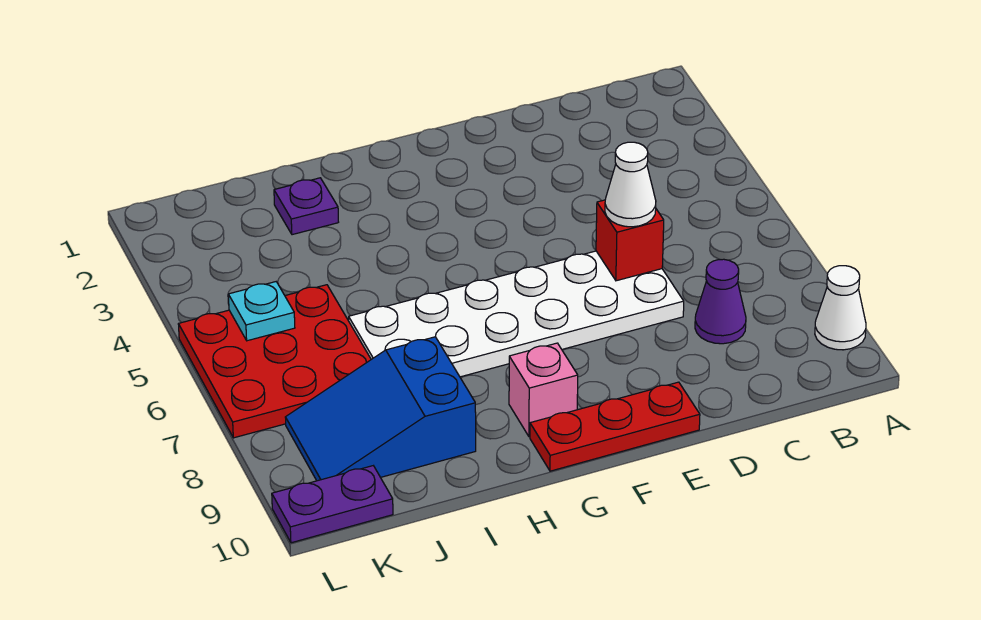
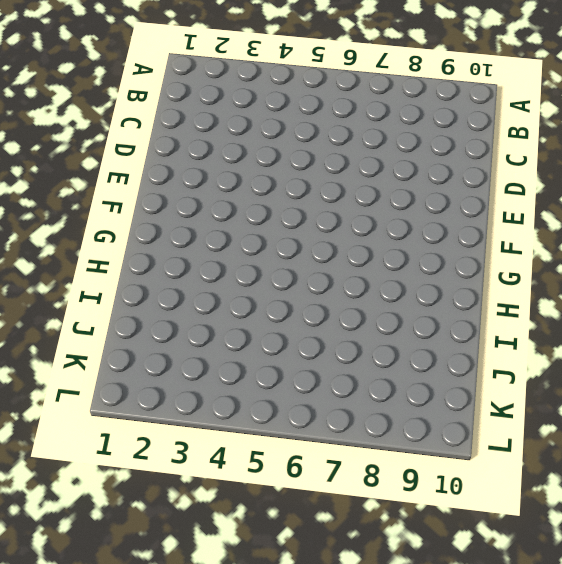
none -> white cone A9 level 1
none -> purple cone C8 level 1
none -> white plate D6:I7 level 1

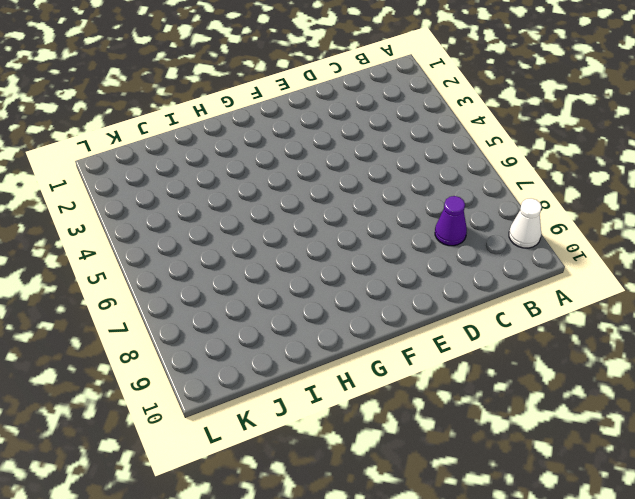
none -> white plate D6:I7 level 1
none -> red plate E10:G10 level 1
none -> pink brick G9 level 1

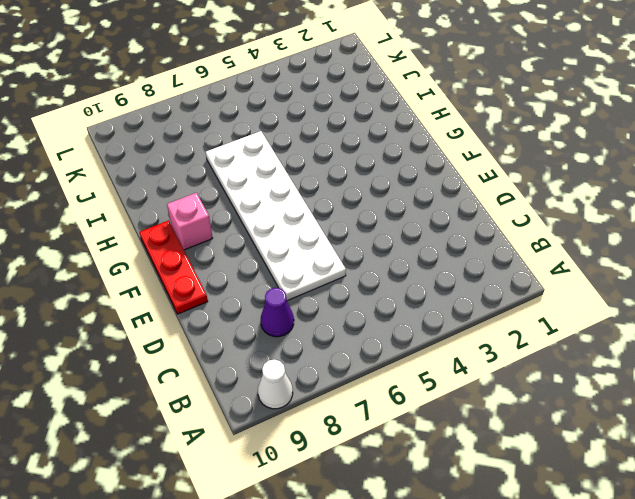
none -> purple plate I2 level 1
none -> blue slope I8:K9 level 1 top I
none -> red plate J5:L7 level 1

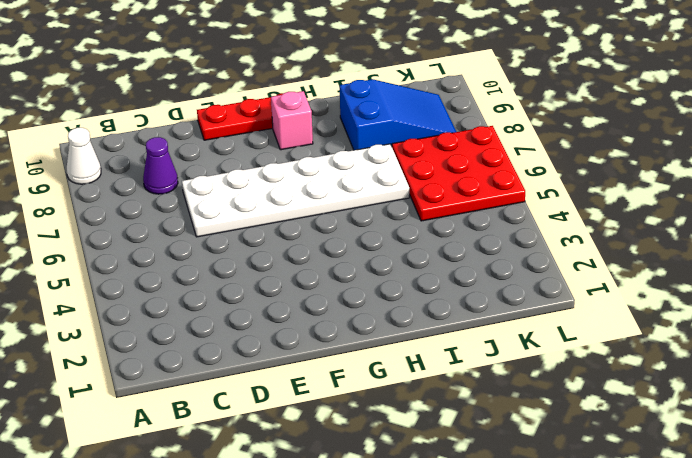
none -> purple plate I2 level 1
none -> purple plate K10:L10 level 1
none -> red brick D6 level 2

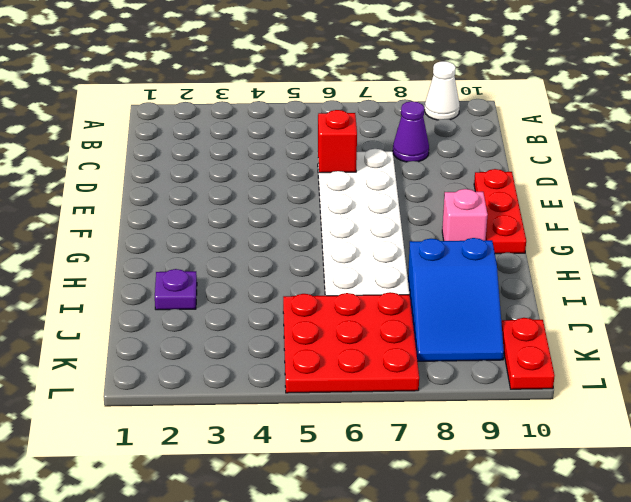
red plate K10:L10 level 1 -> purple plate K10:L10 level 1
none -> cyan plate K5 level 2
none -> white cone D6 level 3

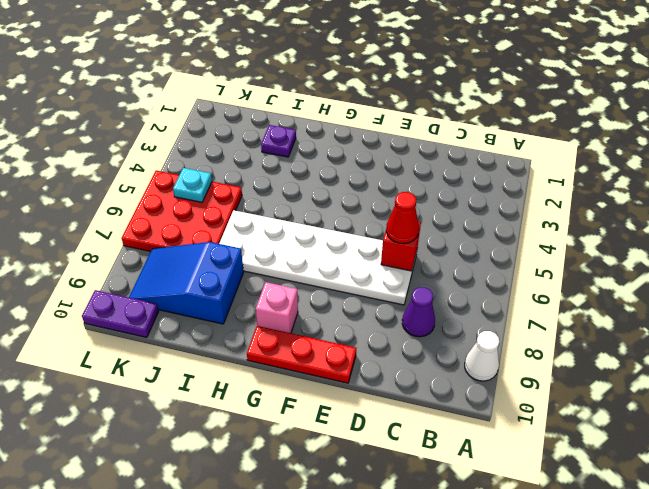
red cone D6 level 3 -> white cone D6 level 3

